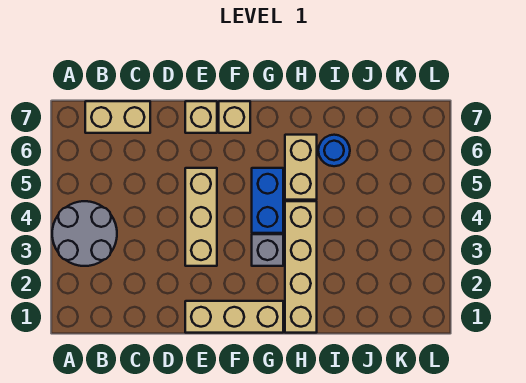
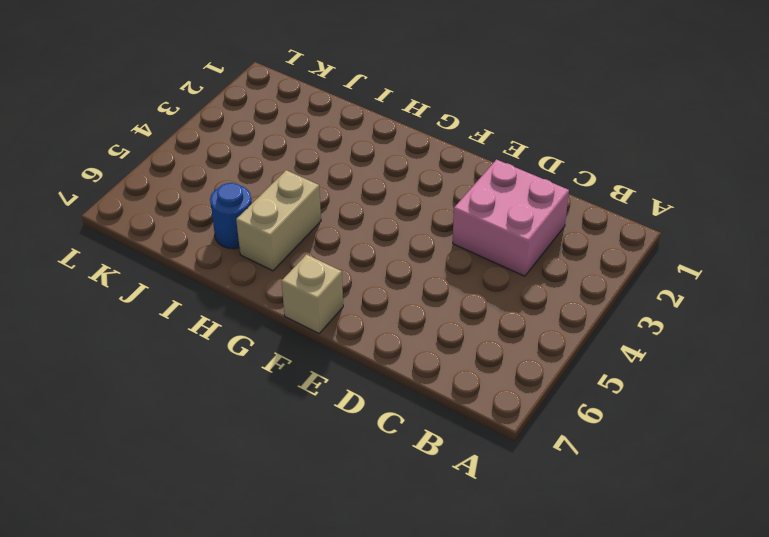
pink brick C2:D3 level 1 -> none
none -> grey round brick A3:B4 level 1
none -> tan brick B7:C7 level 1

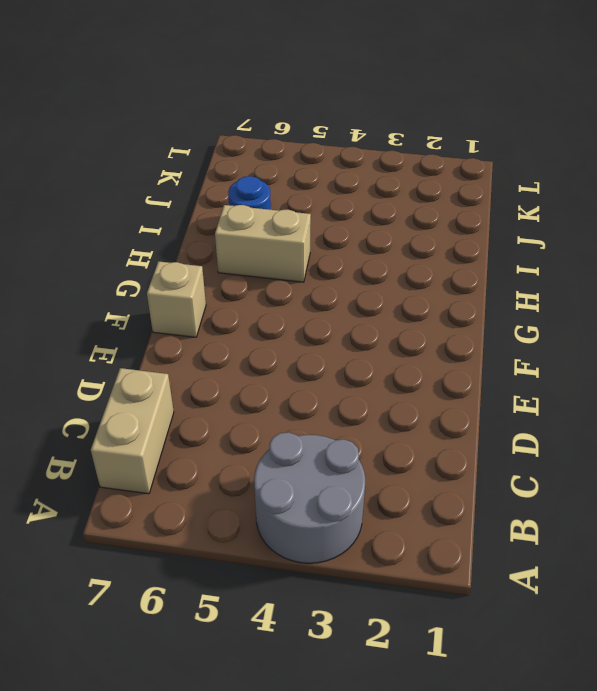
none -> tan brick E1:G1 level 1
none -> tan brick E3:E5 level 1

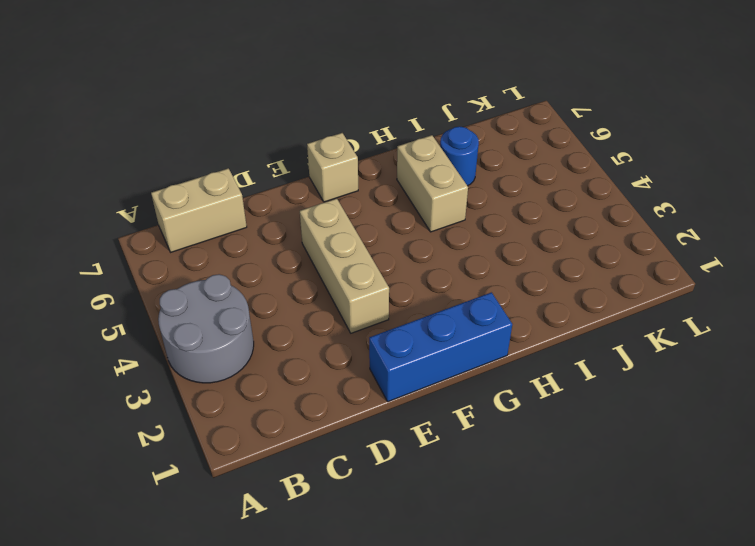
blue brick E1:G1 level 1 -> tan brick E1:G1 level 1
none -> tan brick E7 level 1
none -> grey brick G3 level 1

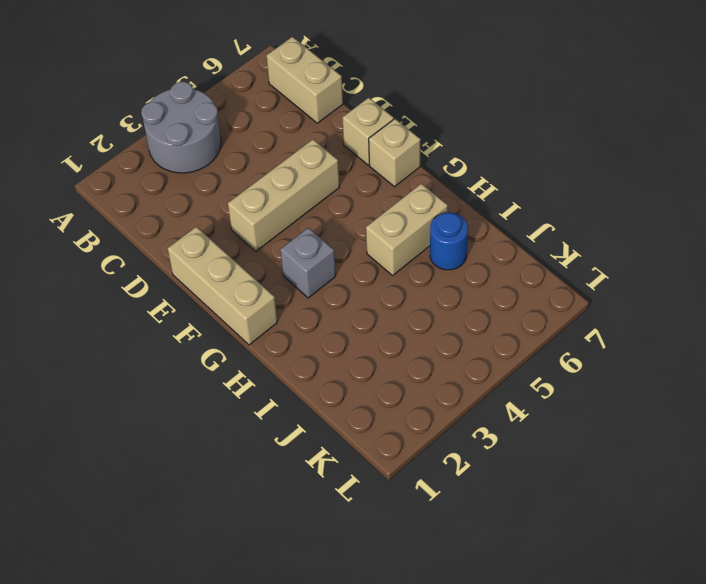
none -> blue brick G4:G5 level 1
none -> tan brick H1:H4 level 1

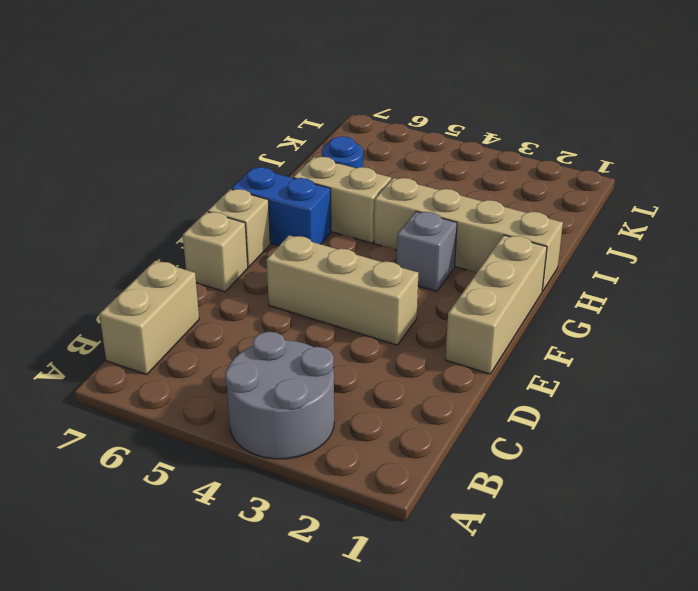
blue brick G6:G7 level 1 -> blue brick G4:G5 level 1

